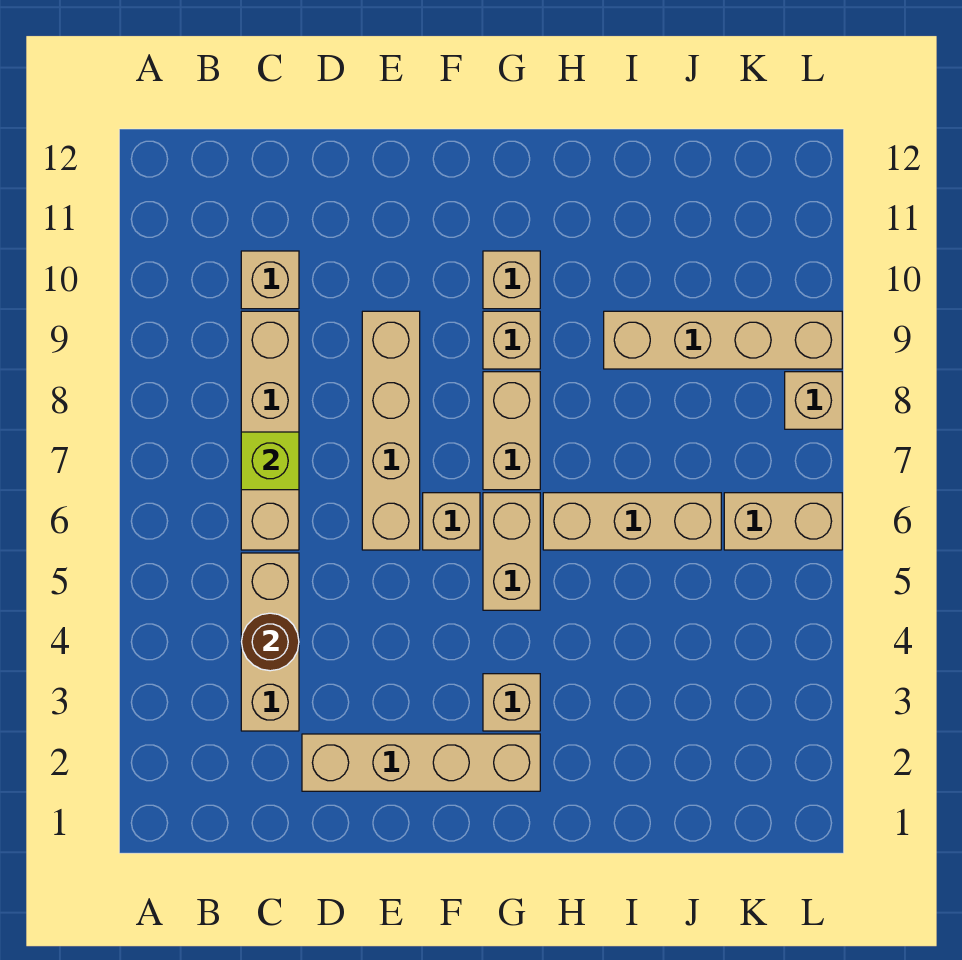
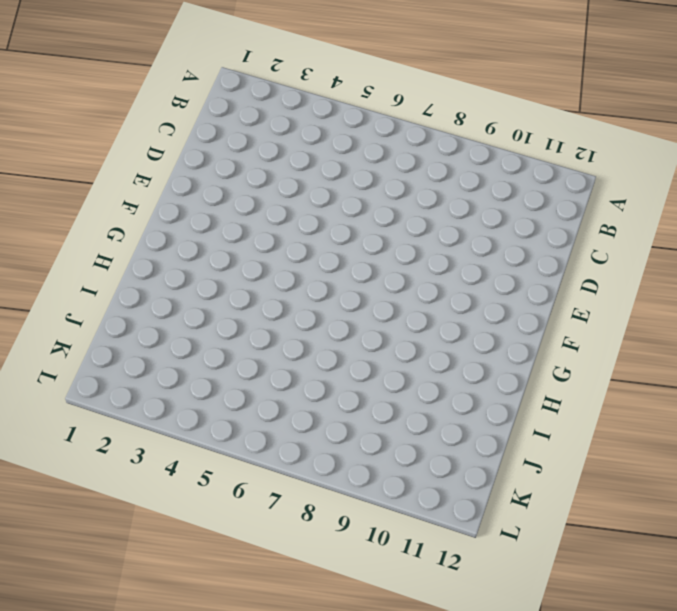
none -> tan brick C3:C5 level 1
none -> tan brick C6:C9 level 1
none -> tan brick C10 level 1

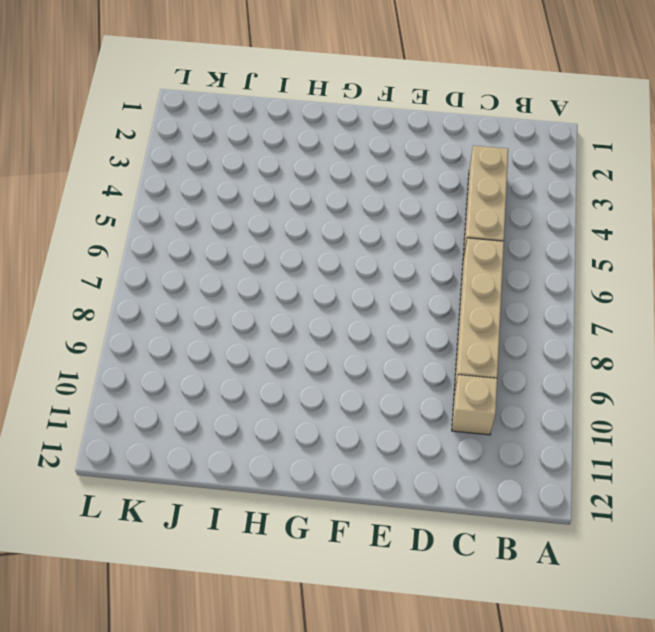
none -> tan brick D2:G2 level 1
none -> tan brick E6:E9 level 1
none -> tan brick F6 level 1

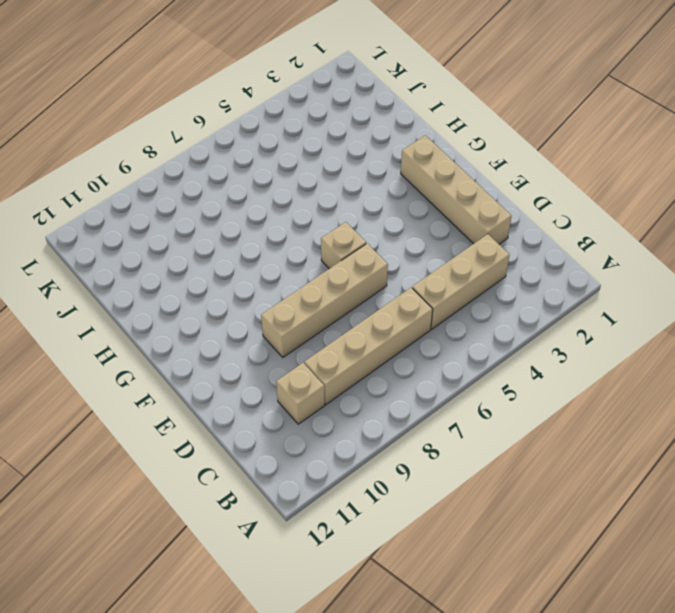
none -> tan brick G3 level 1
none -> tan brick G5:G6 level 1
none -> tan brick G7:G8 level 1

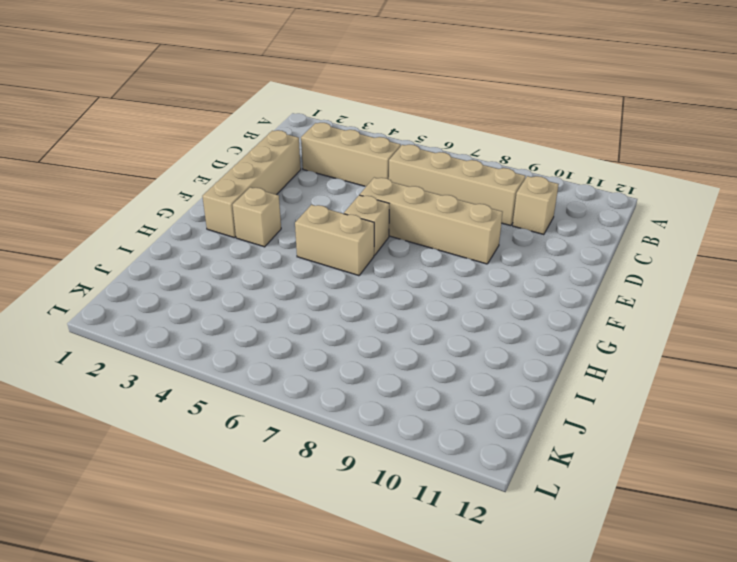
none -> tan brick G7:G8 level 1
none -> tan brick G9 level 1
none -> tan brick G10 level 1

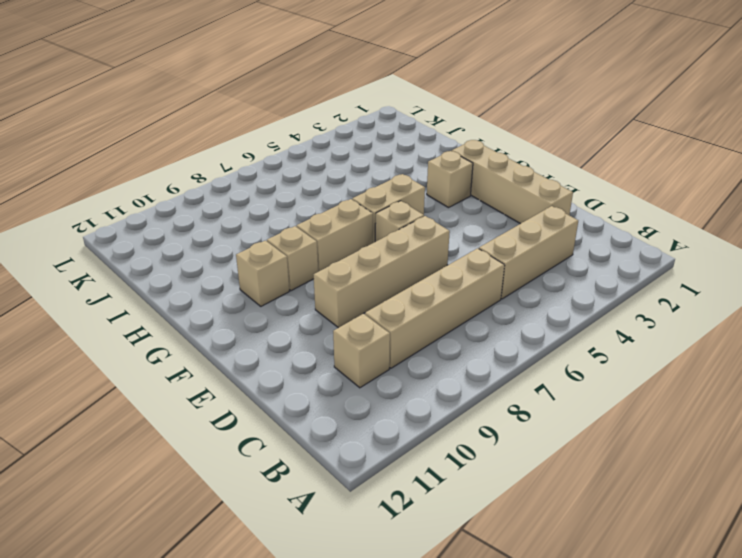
none -> tan brick H6:J6 level 1
none -> tan brick I9:L9 level 1
none -> tan brick K6:L6 level 1

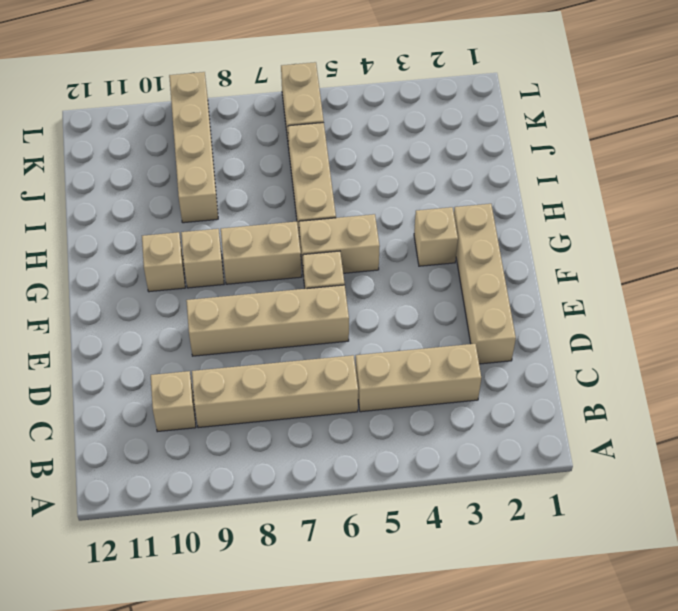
none -> tan brick L8 level 1
none -> brown round brick C4 level 2
none -> lime brick C7 level 2

